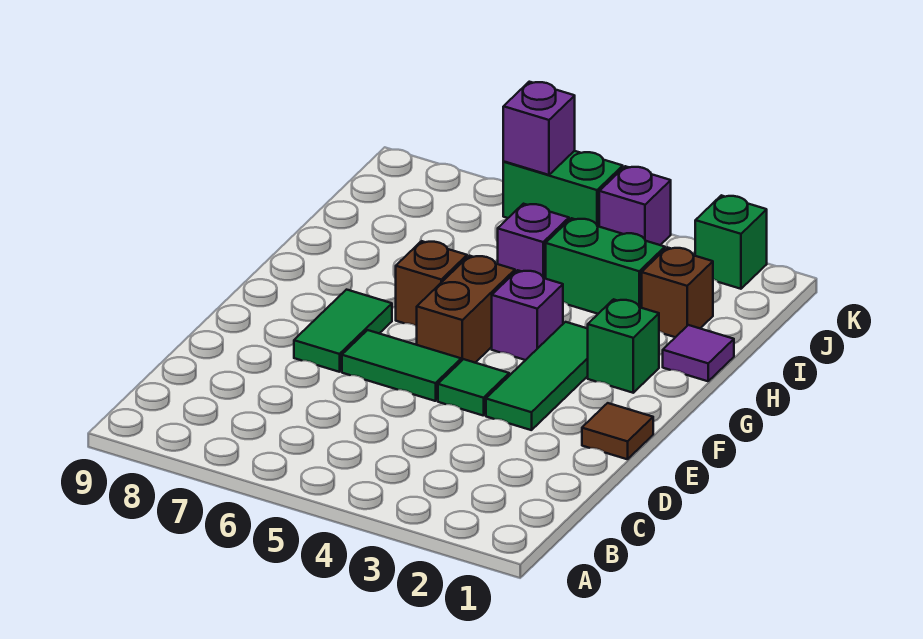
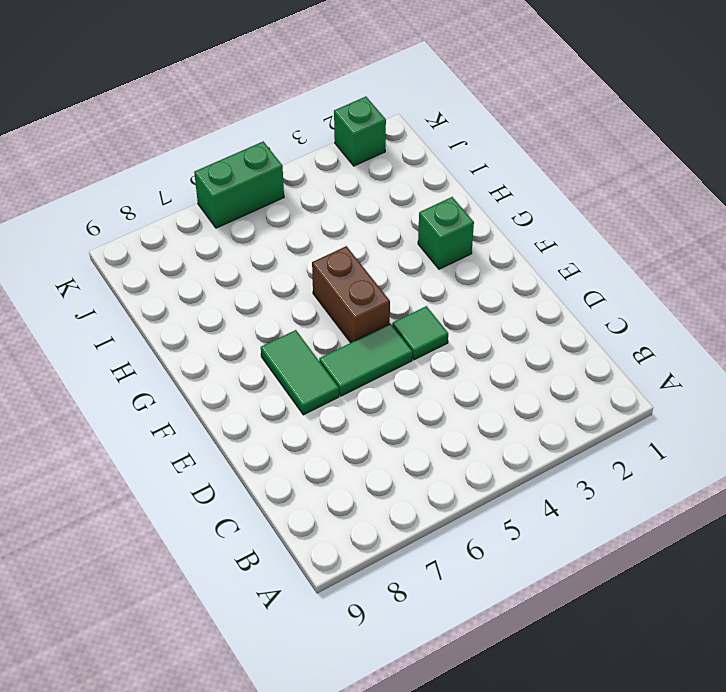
none -> brown tile E1 level 1
none -> green tile E3:G3 level 1
none -> purple brick G4 level 1

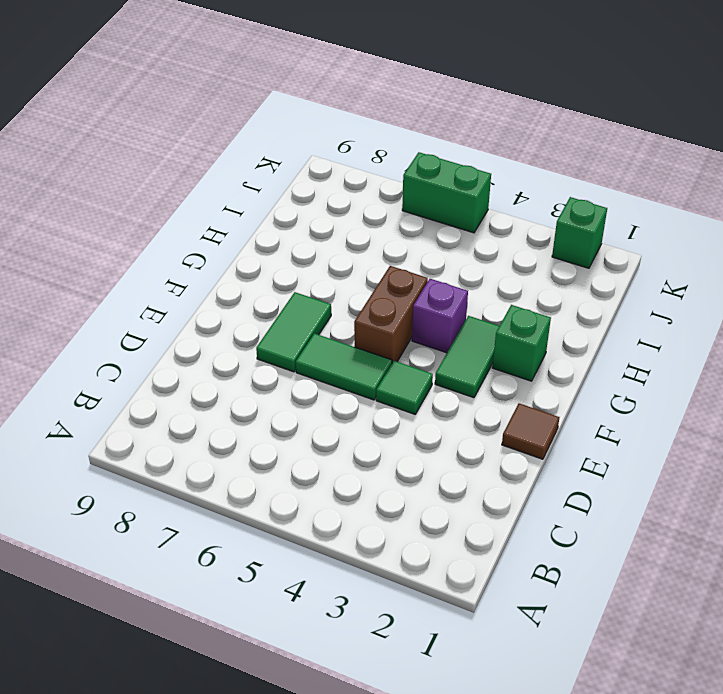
green tile F3:G3 level 1 -> green tile E3:G3 level 1
none -> brown brick G6 level 1
none -> purple tile H1 level 1
none -> brown brick I2 level 1

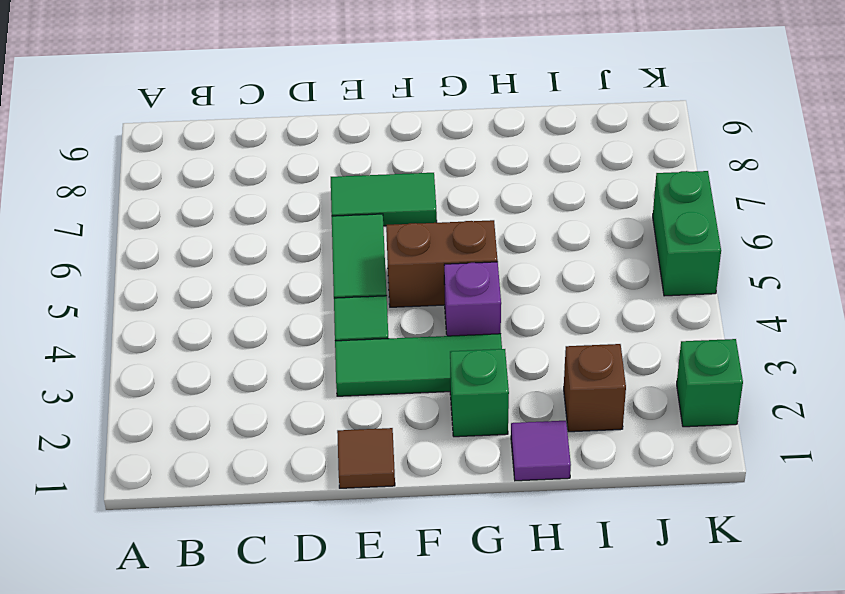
none -> brown brick G6 level 1
none -> green brick I3:I4 level 1
none -> purple brick I5 level 1

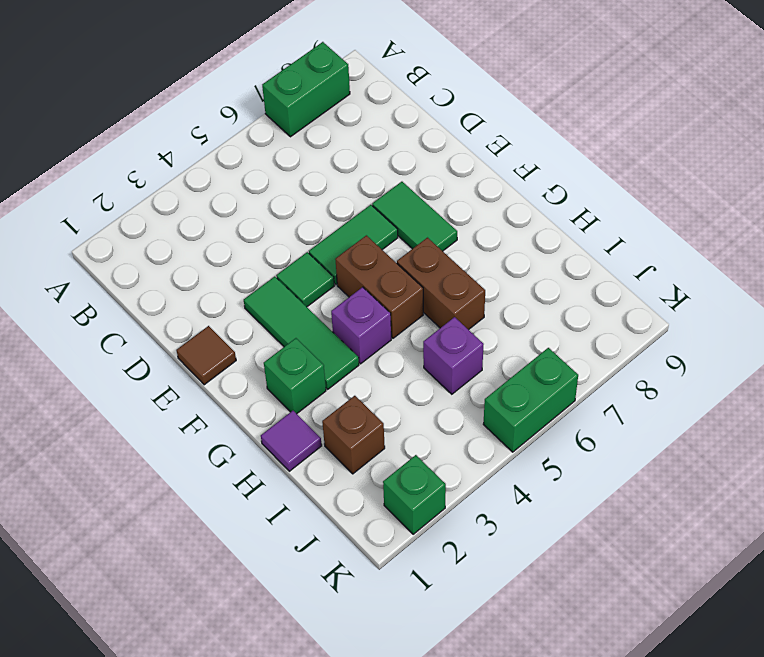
green brick A7:A8 level 1 -> green brick I3:I4 level 1
brown brick G6:H6 level 1 -> brown brick G6 level 1
none -> purple brick K4 level 1
none -> purple brick K6 level 2

